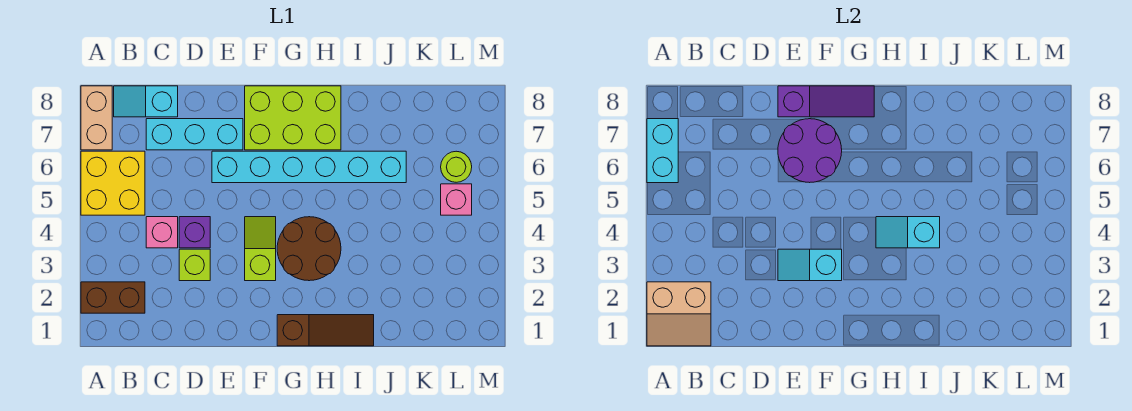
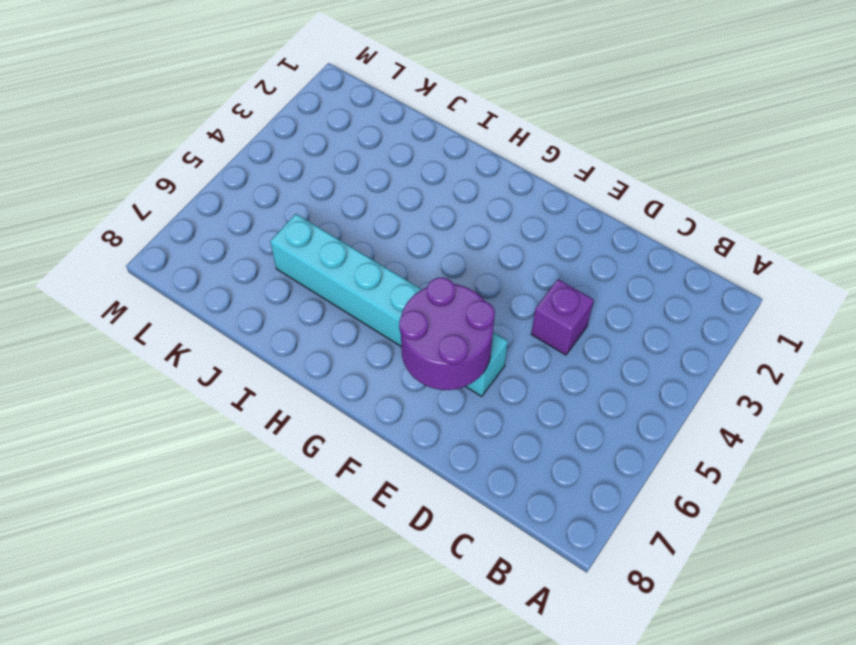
none -> brown brick A2:B2 level 1
none -> yellow brick A5:B6 level 1
none -> tan brick A7:A8 level 1

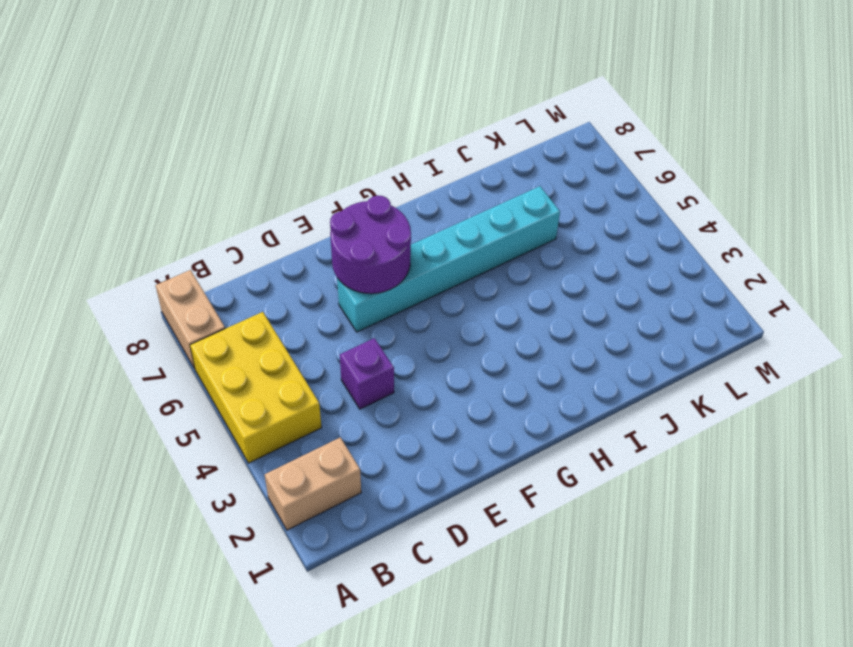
tan brick A2:B2 level 1 -> brown brick A2:B2 level 1
yellow brick A4:B6 level 1 -> yellow brick A5:B6 level 1
none -> cyan slope B8:C8 level 1 top C
none -> pink brick C4 level 1
none -> cyan brick C7:E7 level 1

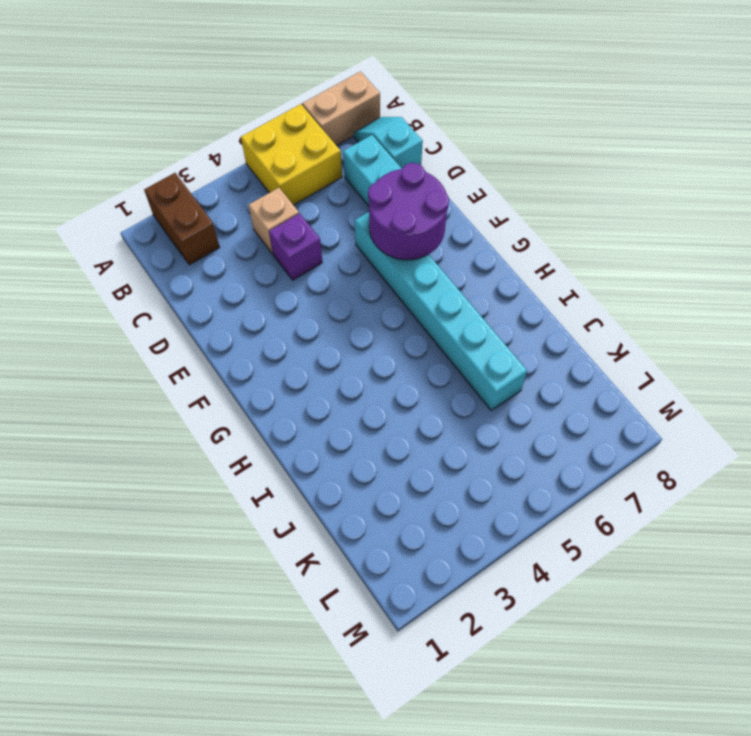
tan brick C4 level 1 -> pink brick C4 level 1
none -> lime brick D3 level 1
none -> lime slope F3:F4 level 1 top 3
none -> lime brick F7:H8 level 1

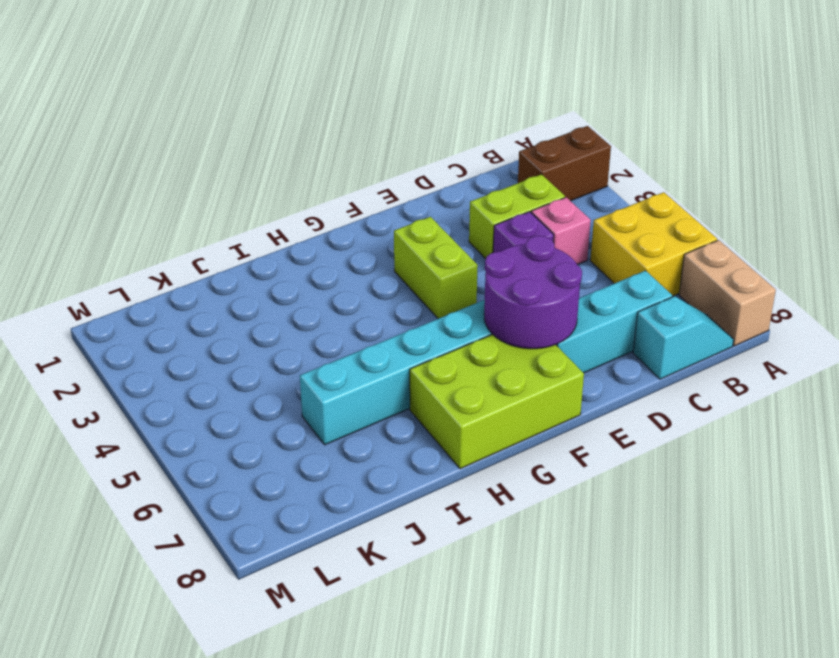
lime brick C3:D3 level 1 -> lime brick D3 level 1
lime brick F3:F4 level 1 -> lime slope F3:F4 level 1 top 3
none -> brown slope G1:I1 level 1 top G
none -> brown round brick G3:H4 level 1
none -> pink brick L5 level 1

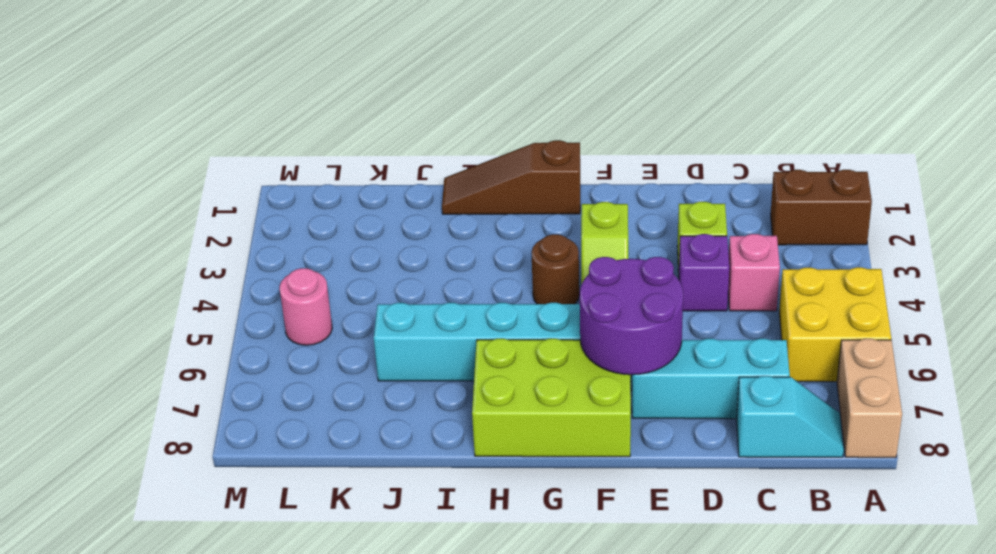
brown round brick G4 level 1 -> brown round brick G3:H4 level 1
pink round brick L5 level 1 -> pink brick L5 level 1
none -> lime round brick L6 level 1
none -> tan slope A1:B2 level 2 top 2
none -> cyan brick A6:A7 level 2

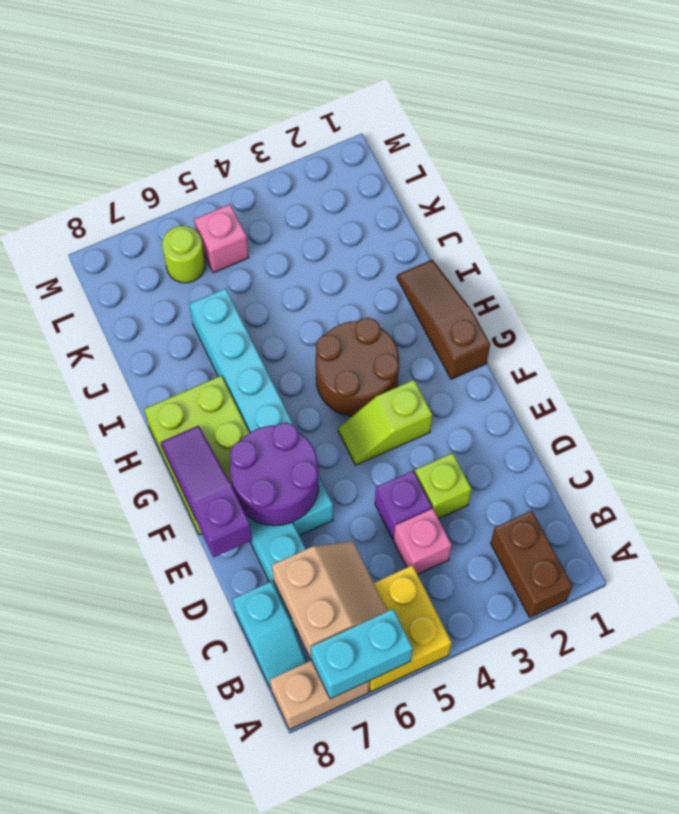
tan slope B6:C7 level 2 top 7 -> tan slope A1:B2 level 2 top 2
none -> cyan slope E3:F3 level 2 top F
none -> cyan slope H4:I4 level 2 top I

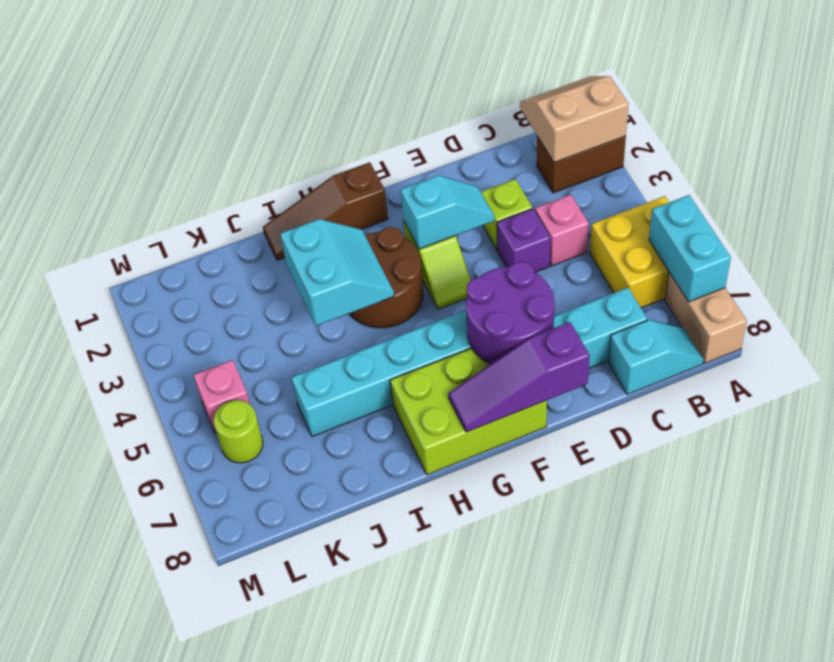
cyan slope H3:I4 level 2 top I -> cyan slope H4:I4 level 2 top I

